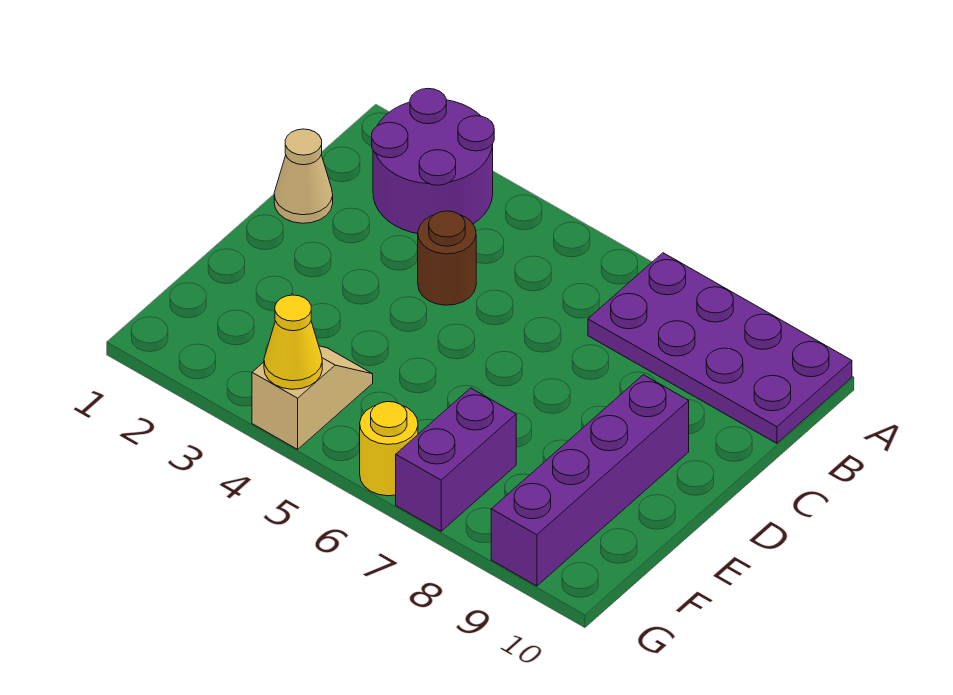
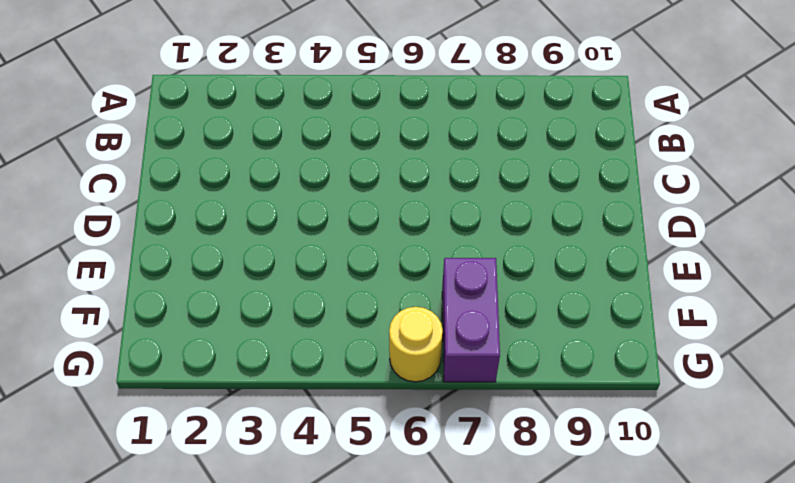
none -> purple round brick A2:B3 level 1
none -> purple plate A7:B10 level 1

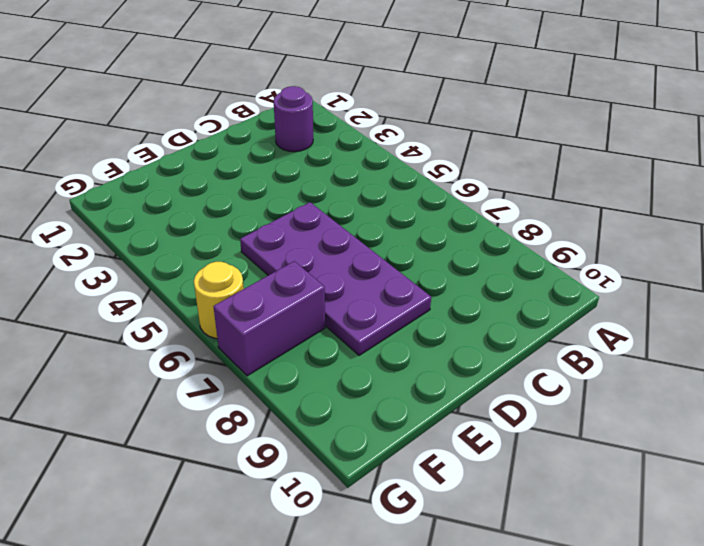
purple round brick B2 level 1 -> purple round brick A2:B3 level 1
purple plate D5:E8 level 1 -> purple plate A7:B10 level 1
none -> tan cone C1 level 1
none -> brown round brick C4 level 1

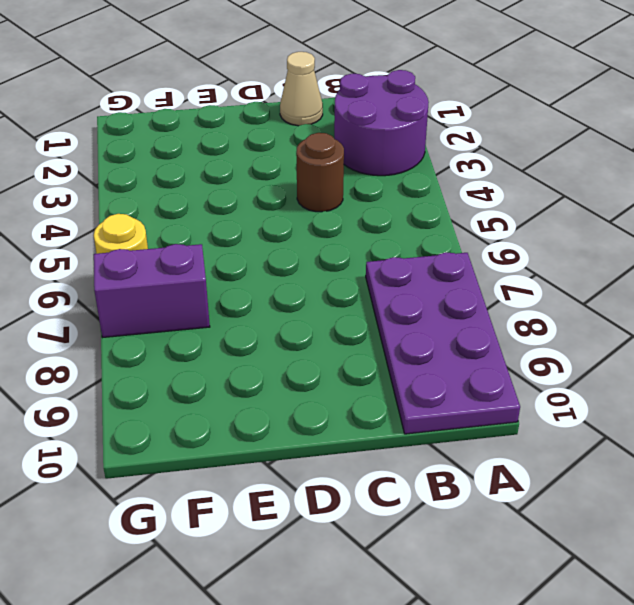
none -> purple brick D9:G9 level 1
none -> tan slope F4:G4 level 1 top G

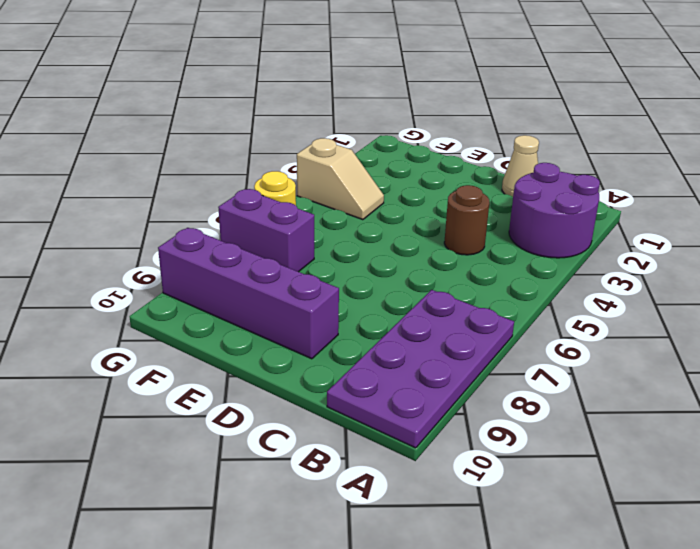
none -> yellow cone G4 level 2

